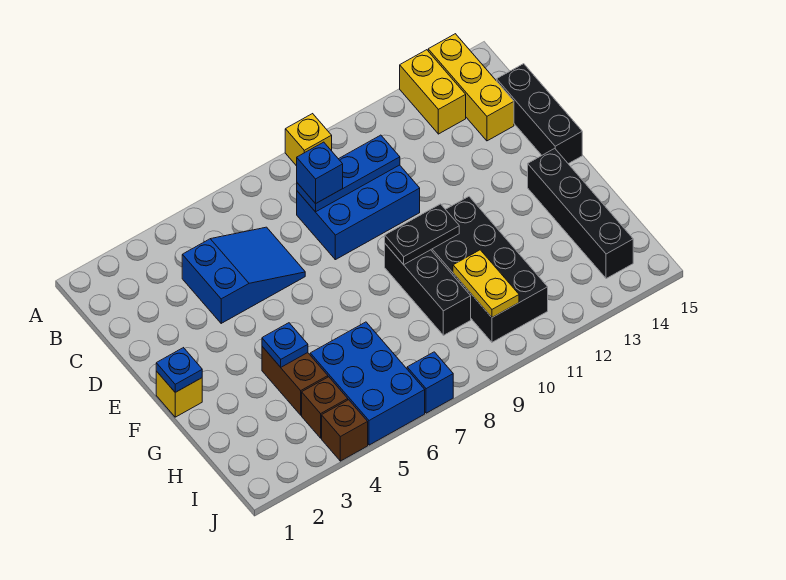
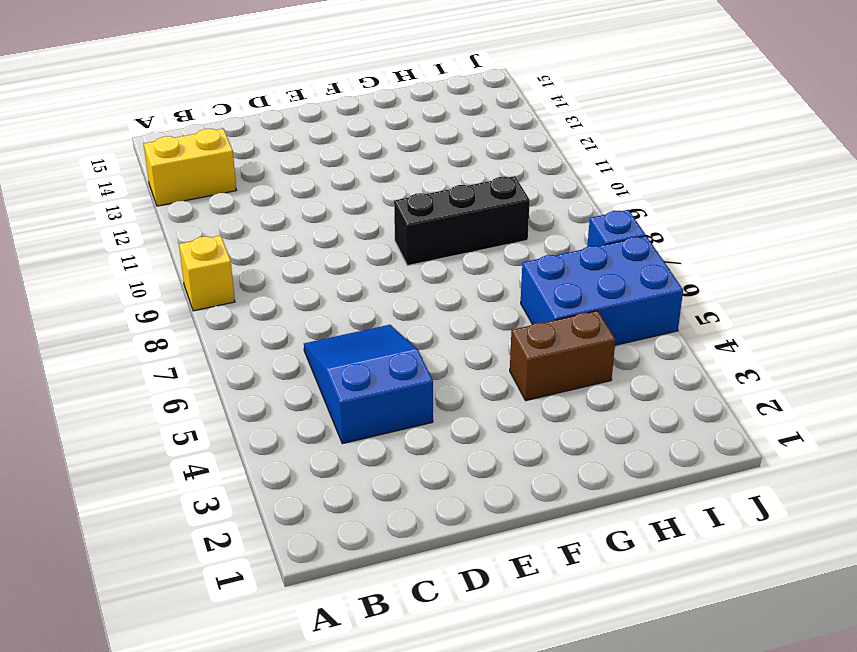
none -> yellow brick A14:C14 level 1
none -> blue brick C8:D10 level 1
none -> black brick C15:E15 level 1

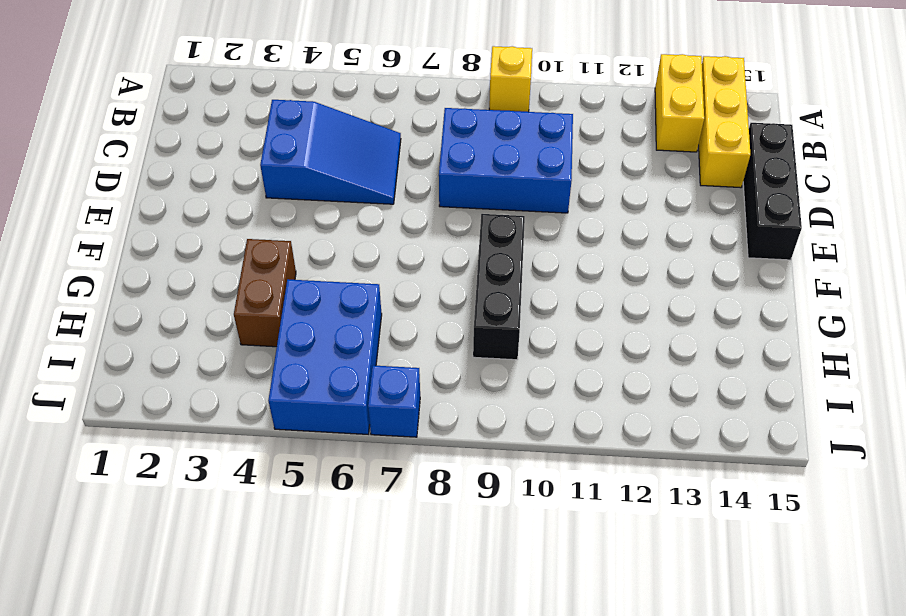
none -> yellow brick F1 level 1
none -> black brick F10:I11 level 1
none -> black brick F14:I14 level 1

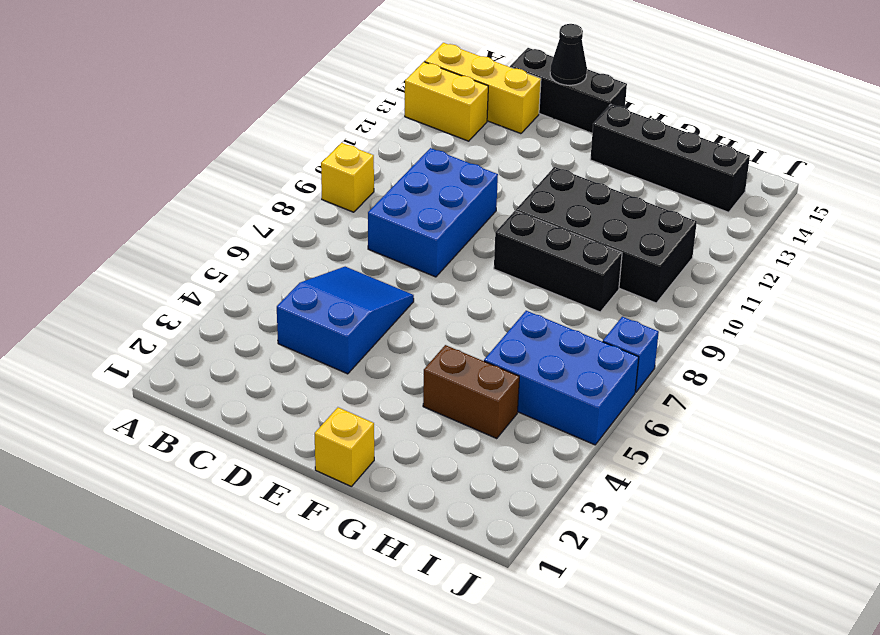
black cone D15 level 2 -> none
none -> brown brick I4 level 1
none -> brown brick J4 level 1
none -> blue plate C8:C10 level 2

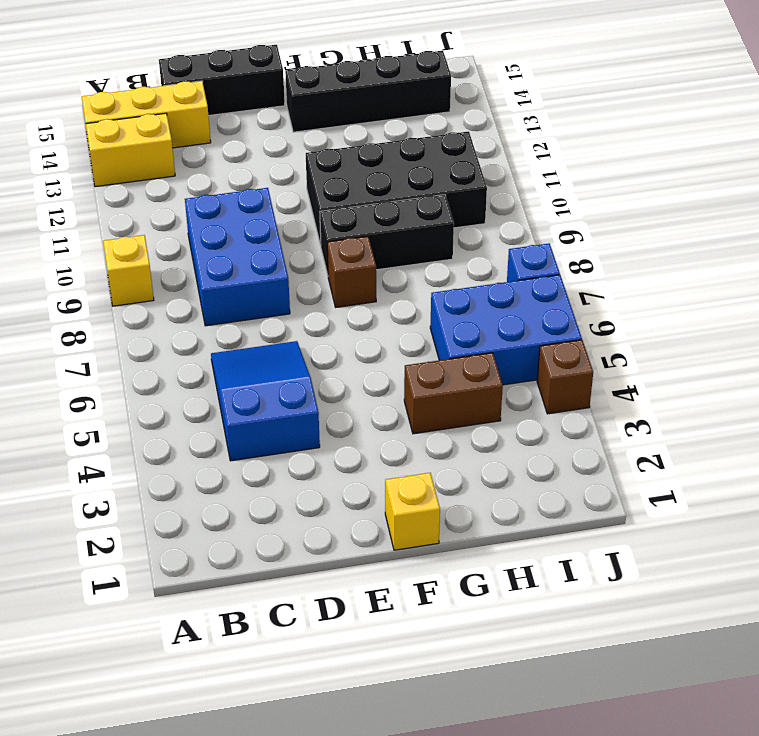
brown brick F8 level 1 -> brown brick I4 level 1
none -> blue plate C8:C10 level 2
none -> blue plate F1 level 2
none -> black plate F9:F10 level 2

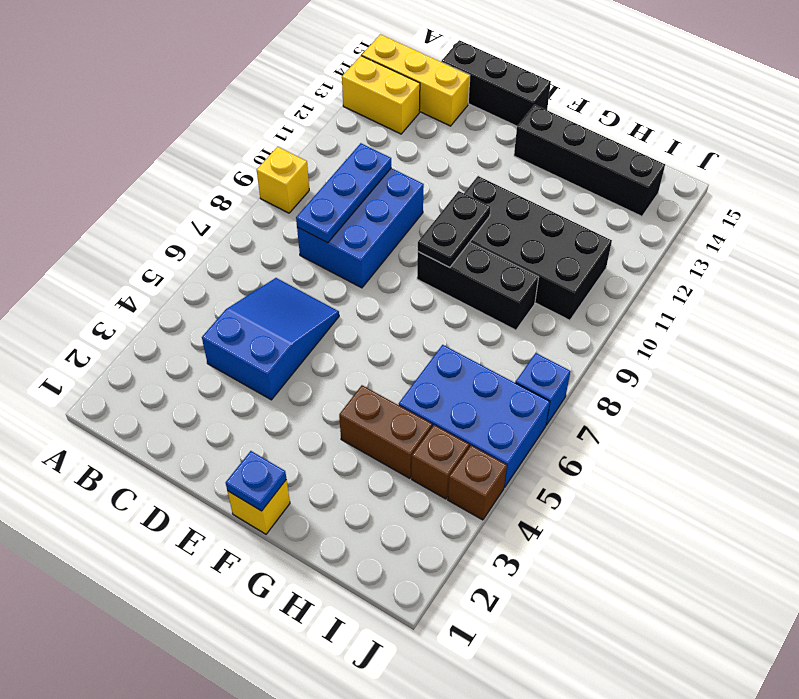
none -> blue plate G4 level 2
none -> yellow plate H10:I10 level 2
none -> blue brick C8 level 3

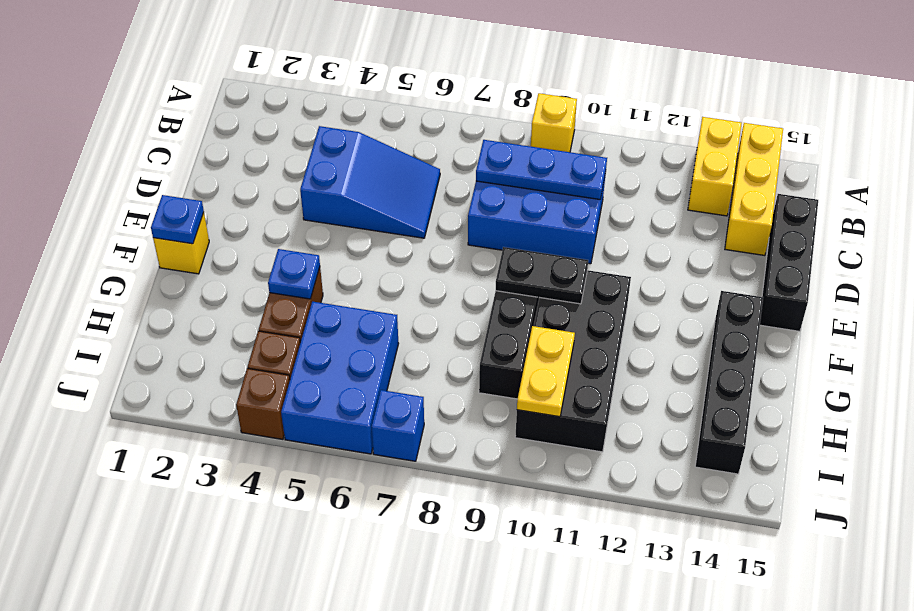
none -> blue brick C8 level 3

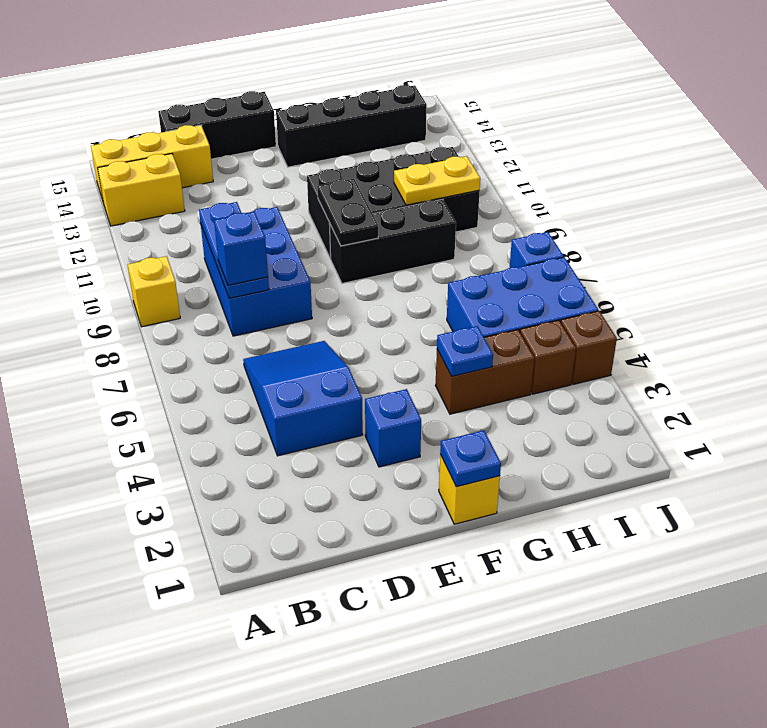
blue brick E3 level 1 -> none

